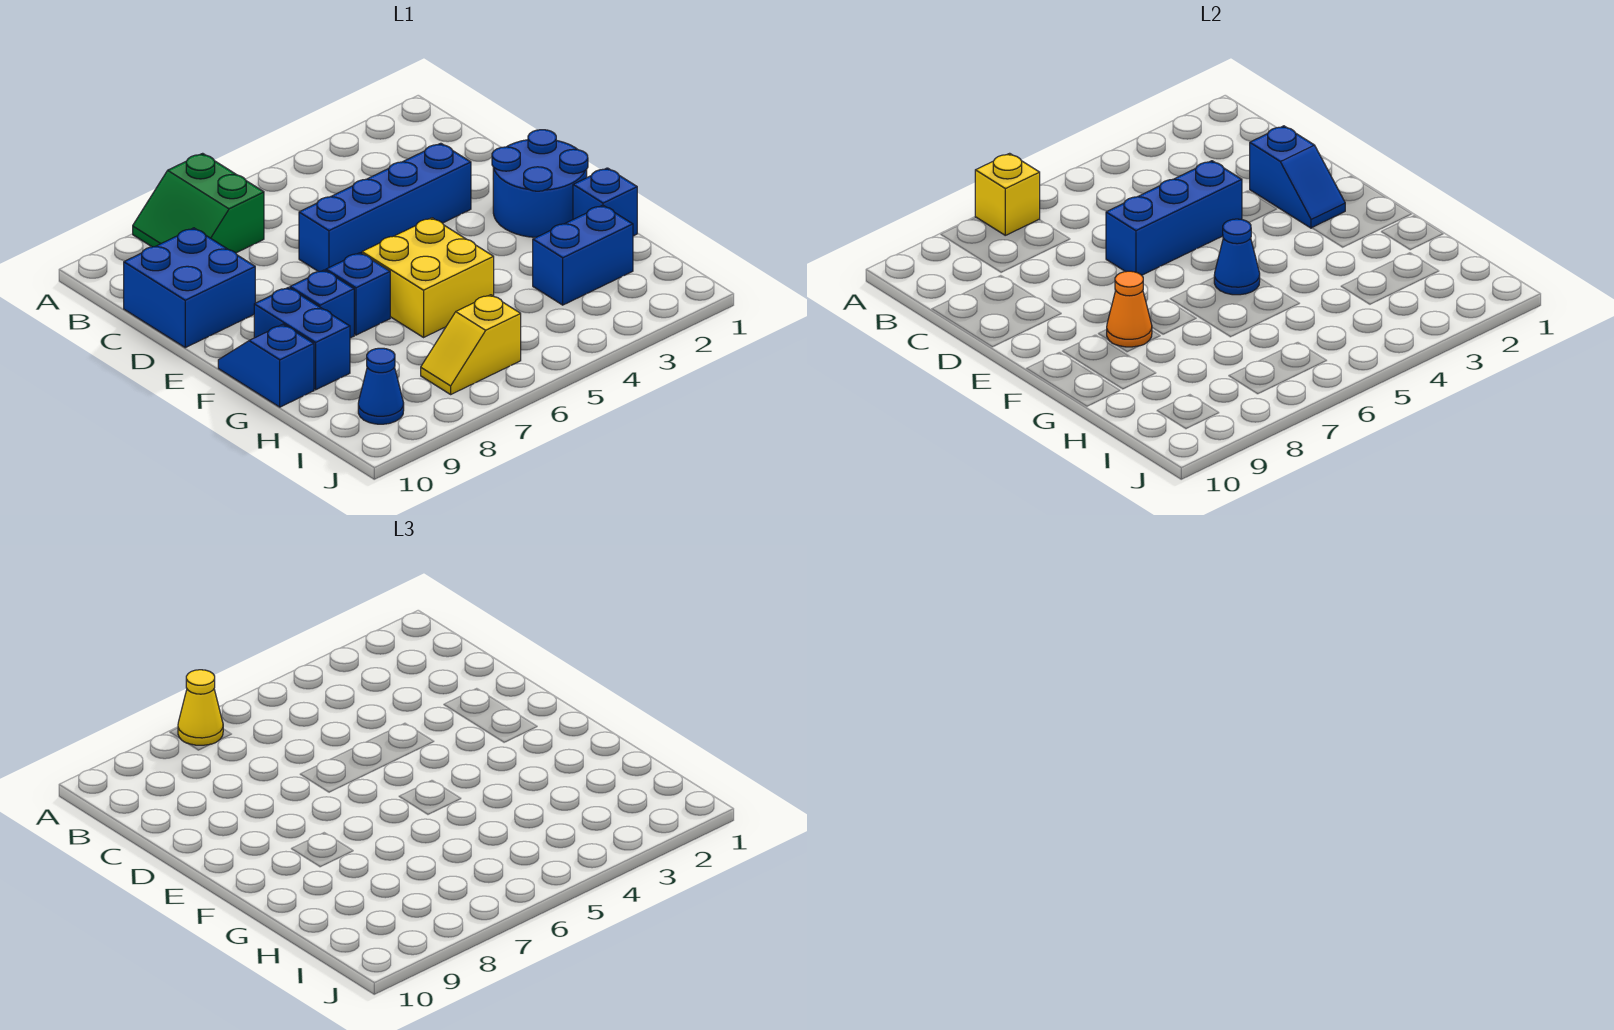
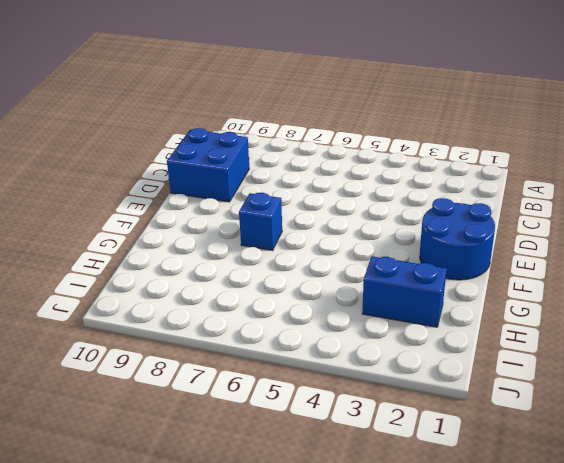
none -> green slope A7:B8 level 1 top 7
none -> blue brick D3:D6 level 1
none -> yellow brick F5:G6 level 1

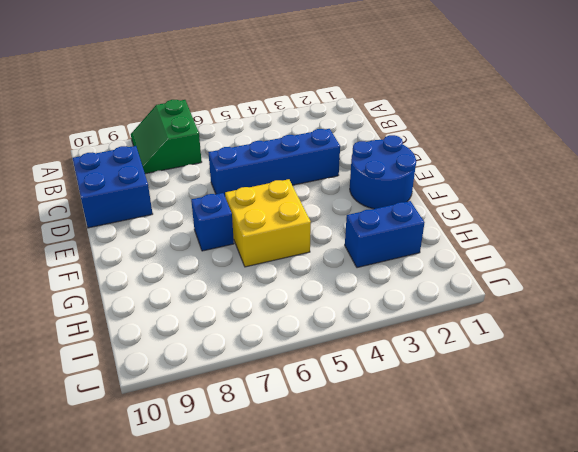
none -> blue brick F8 level 1
none -> blue brick F9:G9 level 1
none -> blue slope F10:G10 level 1 top G

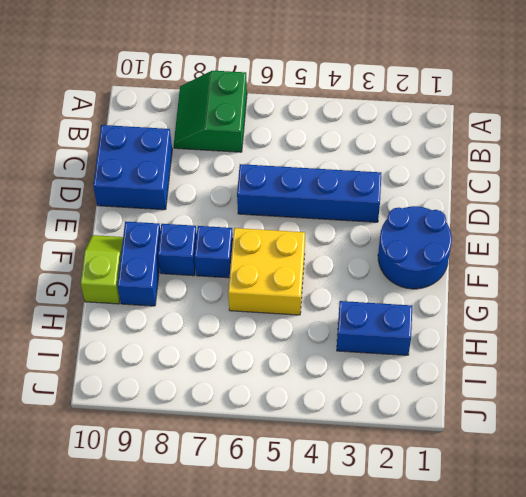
lime slope F10:G10 level 1 top G -> blue slope F10:G10 level 1 top G
none -> blue brick G1 level 1
none -> yellow slope I6:I7 level 1 top 6
none -> blue cone I9 level 1

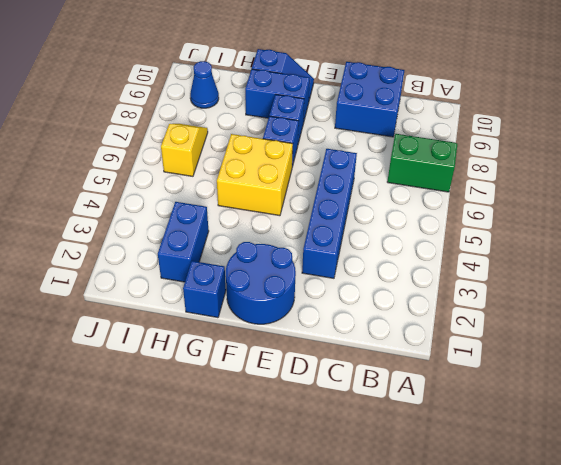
none -> yellow brick A7 level 2
none -> blue slope D2:E2 level 2 top D
none -> blue brick D4:D6 level 2

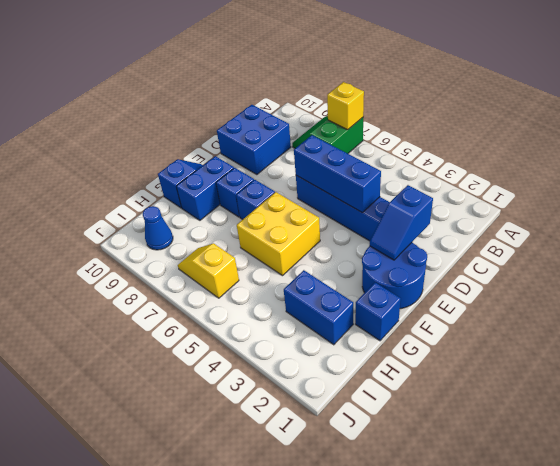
none -> blue cone F5 level 2
none -> orange cone F8 level 2
none -> yellow cone A7 level 3

